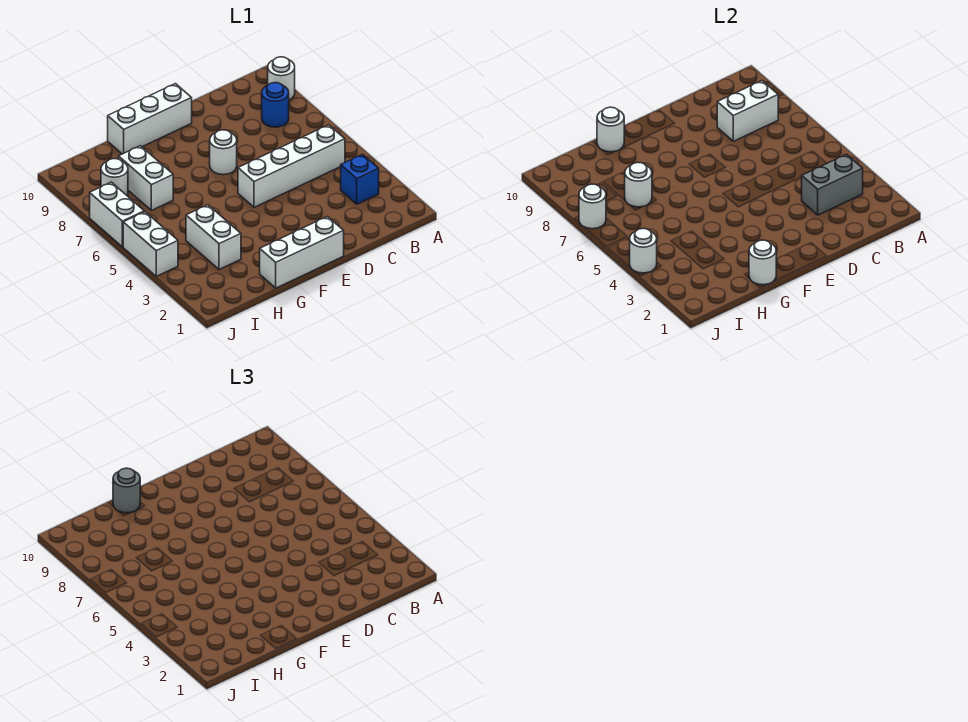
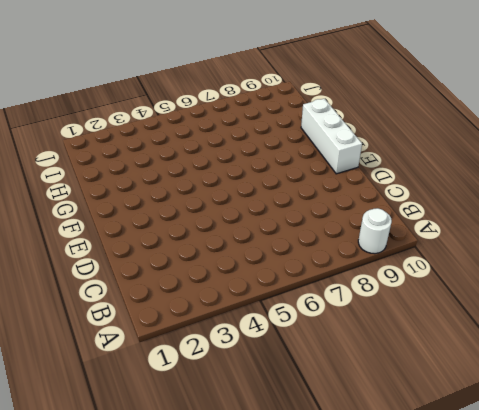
none -> blue brick B3 level 1
none -> white brick B5:E5 level 1
none -> blue round brick B8 level 1

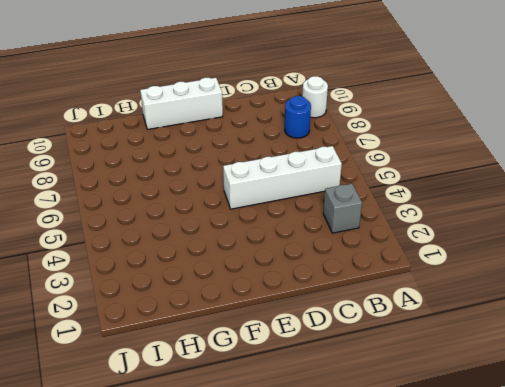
grey brick B3 level 1 -> blue brick B3 level 1
none -> white brick E1:G1 level 1
none -> white round brick E7 level 1
none -> white brick H3:H4 level 1

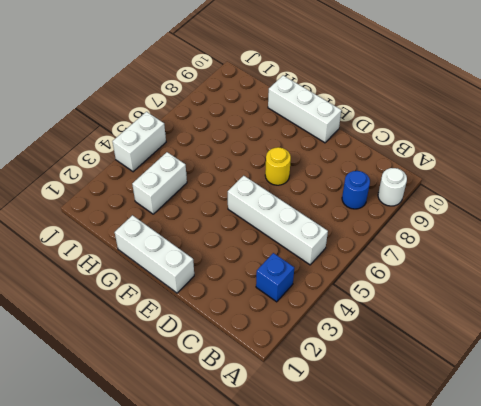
yellow round brick E7 level 1 -> white round brick E7 level 1
none -> white brick H7:H8 level 1
none -> white round brick I8 level 1
none -> white brick J6:J7 level 1

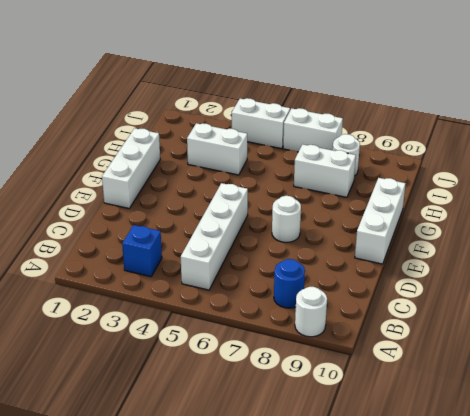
none -> grey brick B3:C3 level 2
none -> white brick B8:C8 level 2
none -> white round brick G1 level 2

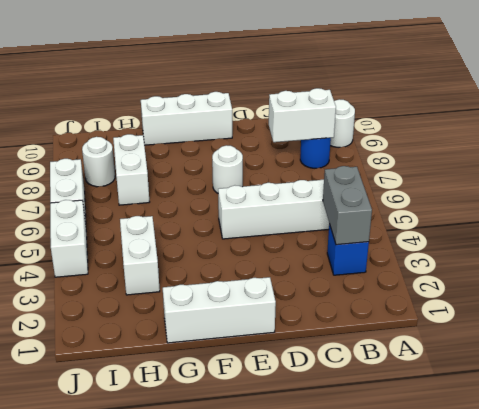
grey brick B3:B4 level 2 -> grey brick B3:C3 level 2
none -> white round brick G1 level 2
none -> white round brick G10 level 2
none -> white round brick H7 level 2

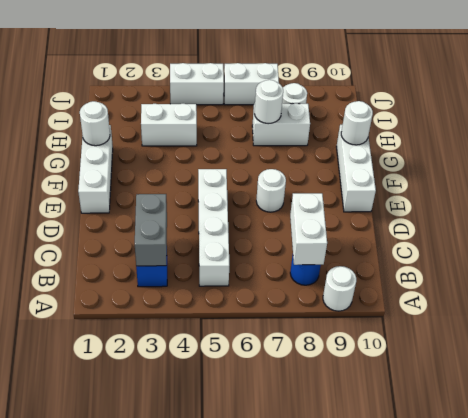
none -> white round brick J4 level 2
none -> white round brick J7 level 2
none -> grey round brick G10 level 3

